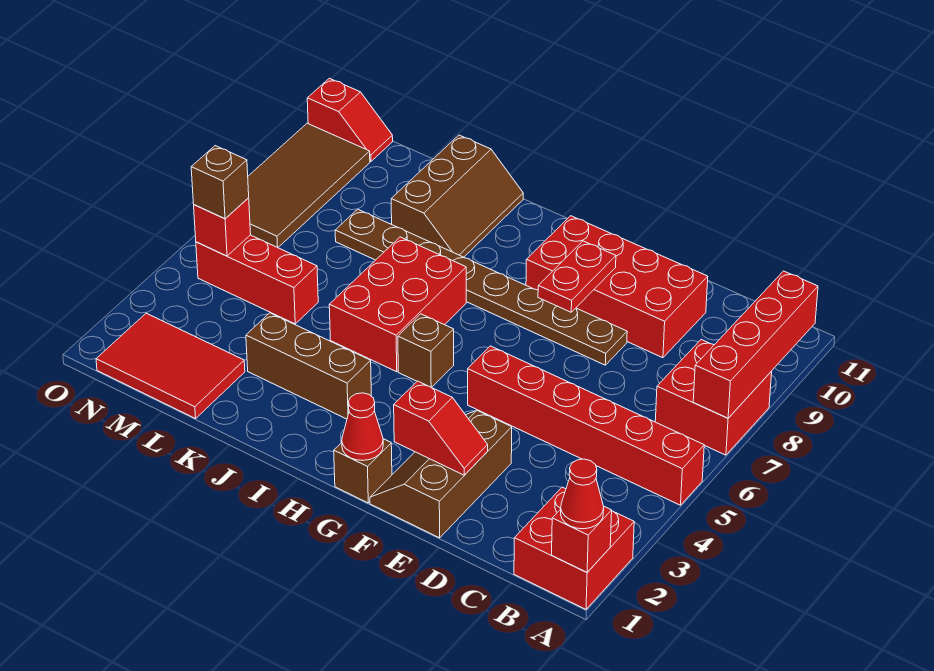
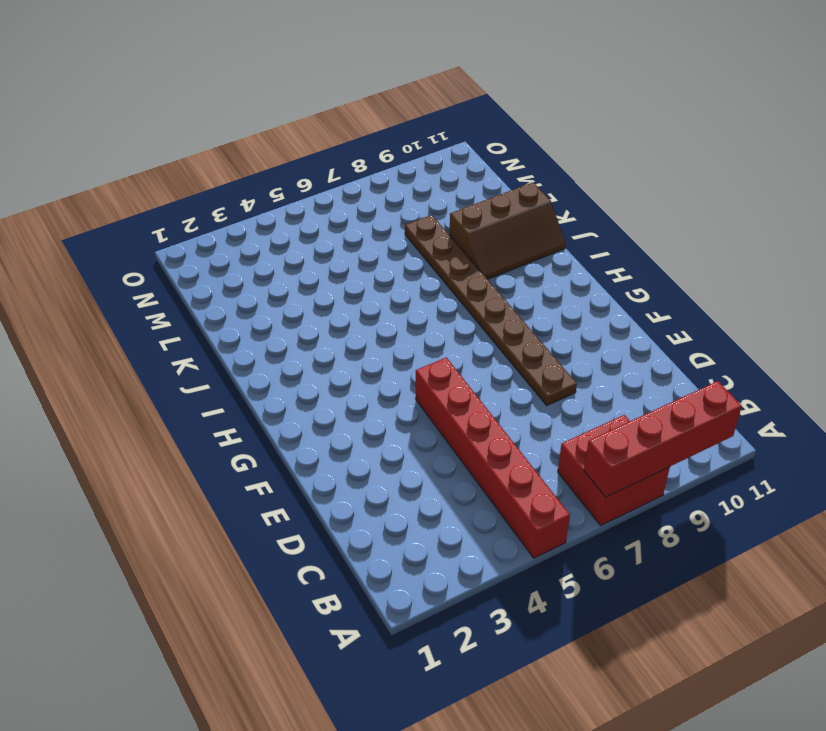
none -> red brick A1:B2 level 1
none -> red brick D9:G10 level 1
none -> brown slope E1:F3 level 1 top E

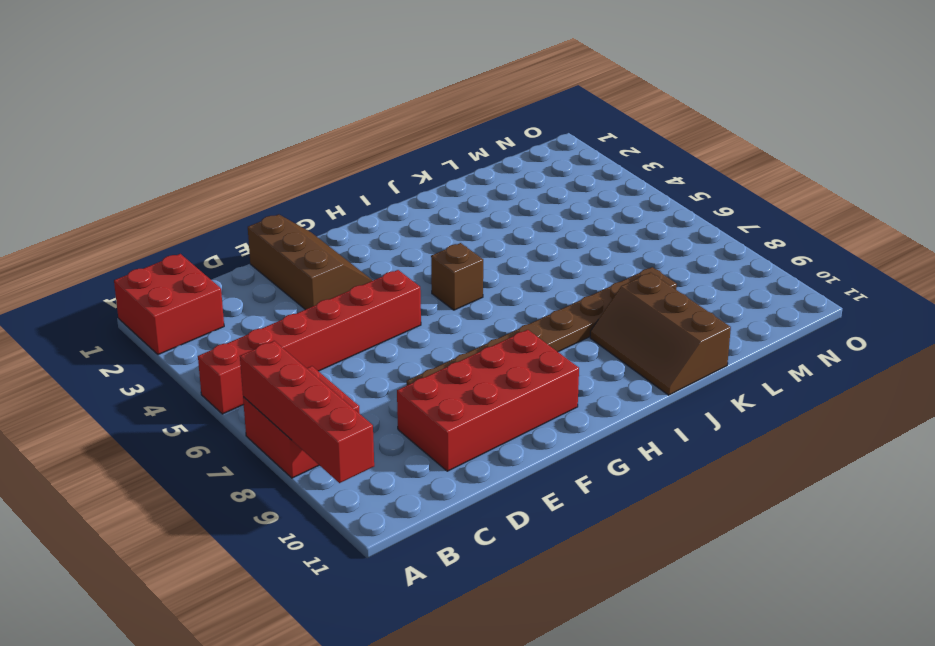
none -> brown brick G1 level 1
none -> brown brick I3:K3 level 1
none -> red brick I5:J7 level 1

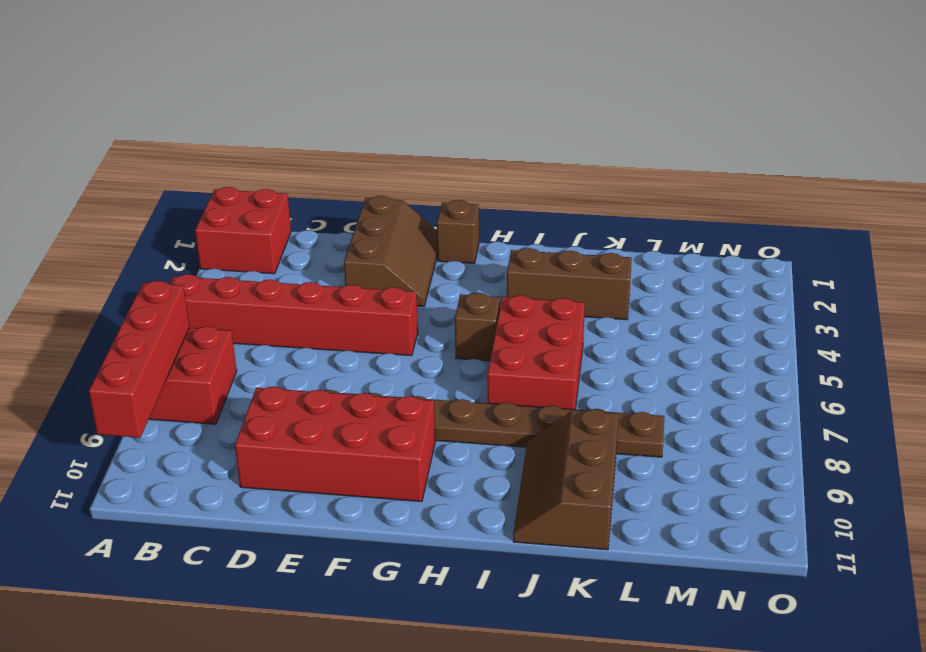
none -> red tile L1:N2 level 1
none -> red brick L5:N5 level 1
none -> brown tile N7:O10 level 1

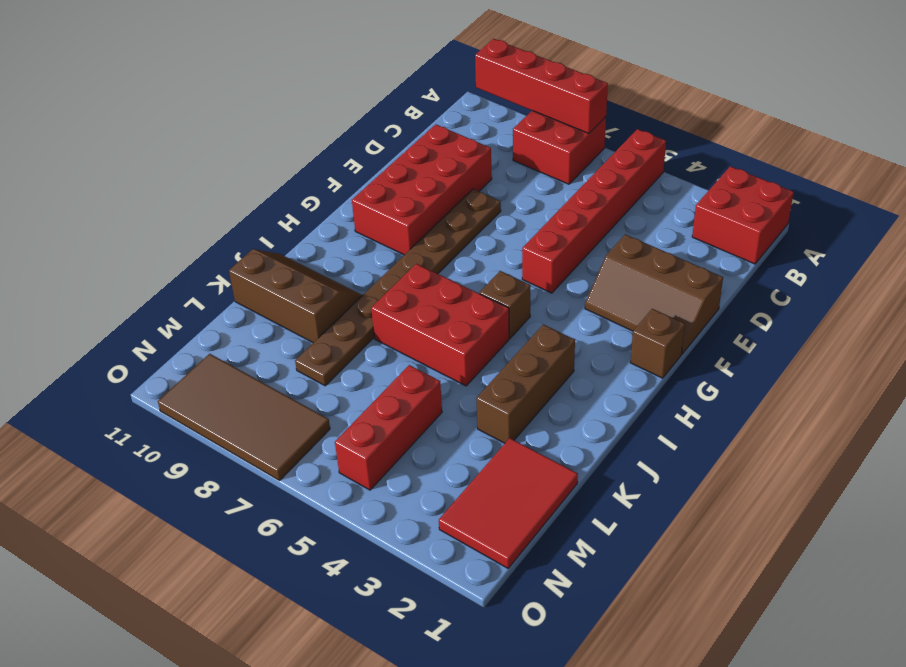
none -> red slope N11:O11 level 1 top O
none -> red brick A1 level 2
none -> red slope E2:F2 level 2 top F

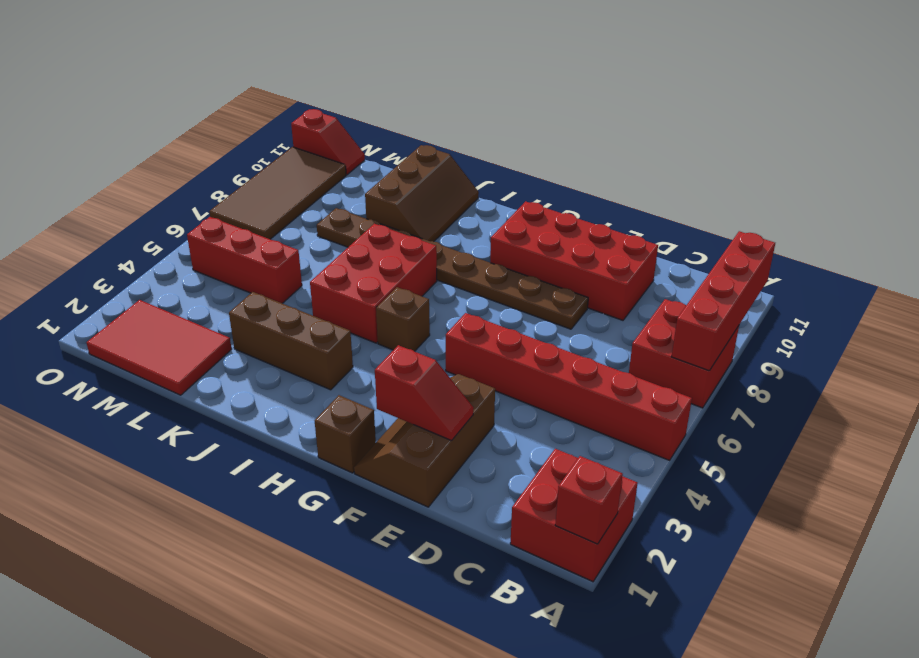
none -> red plate F8:F9 level 2
none -> red cone G1 level 2
none -> red brick N5 level 2

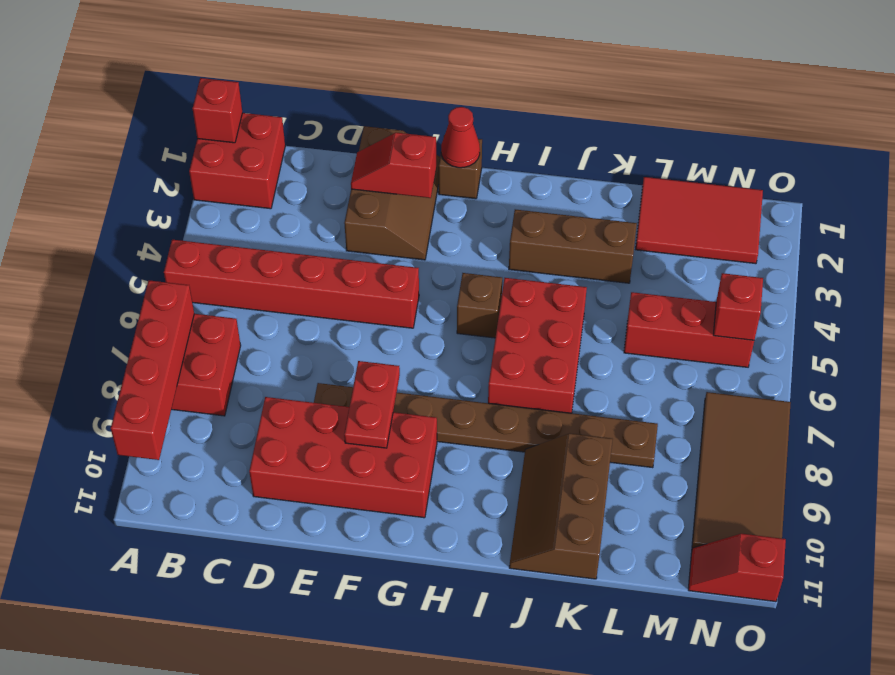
none -> red cone A1 level 3
none -> brown brick N5 level 3

